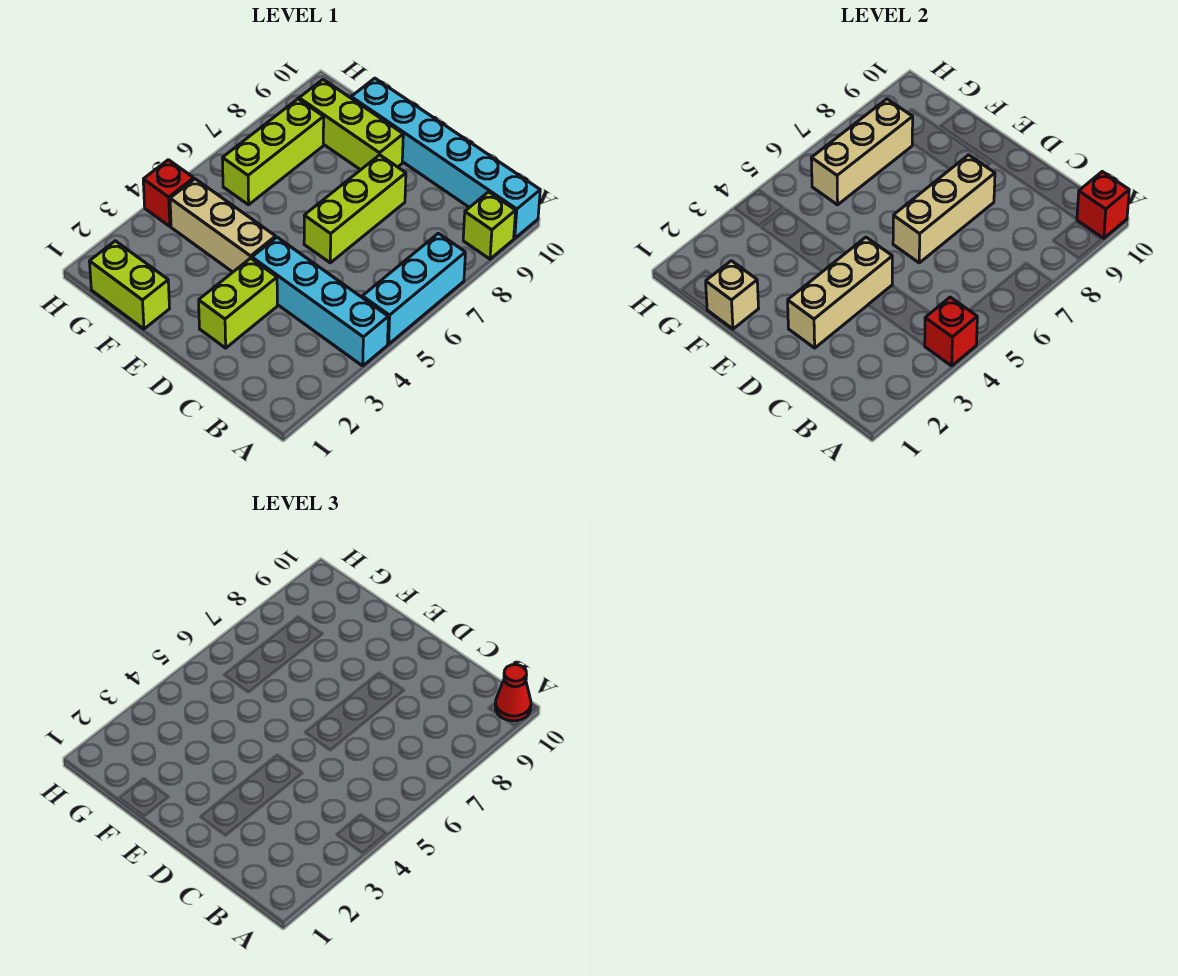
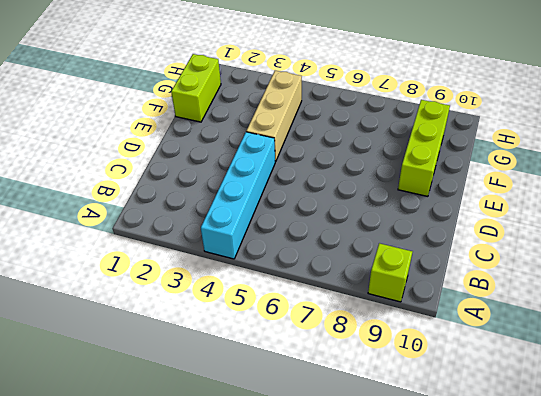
none -> cyan brick A5:A7 level 1
none -> cyan brick A10:F10 level 1
none -> lime brick D2:D3 level 1

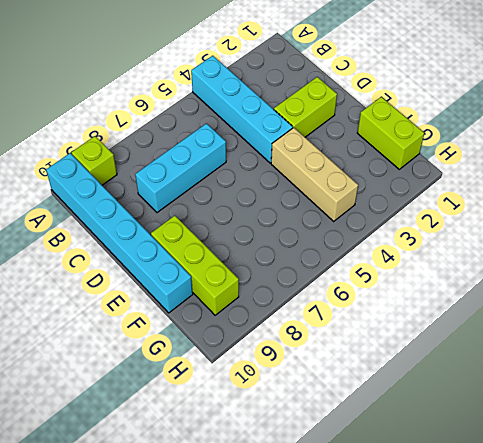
cyan brick C6:C8 level 1 -> cyan brick A5:A7 level 1
none -> lime brick D6:D8 level 1
none -> lime brick G6:G8 level 1
none -> red brick H4 level 1

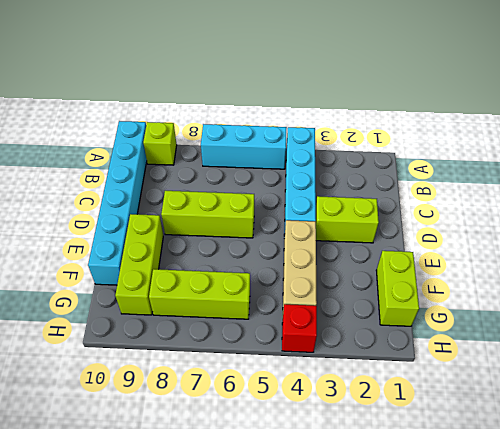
none -> red brick A4 level 2
none -> red brick A10 level 2
none -> tan brick D2:D4 level 2

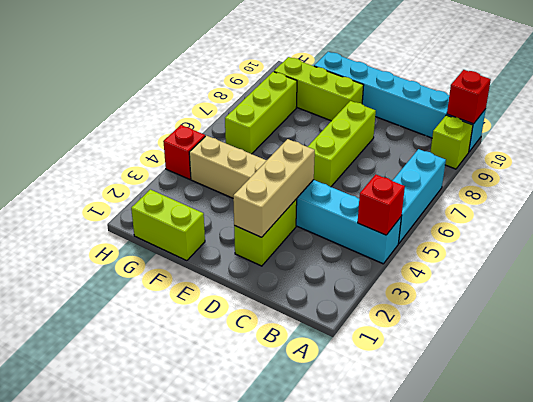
none -> tan brick D6:D8 level 2
none -> tan brick F1 level 2
none -> tan brick G6:G8 level 2

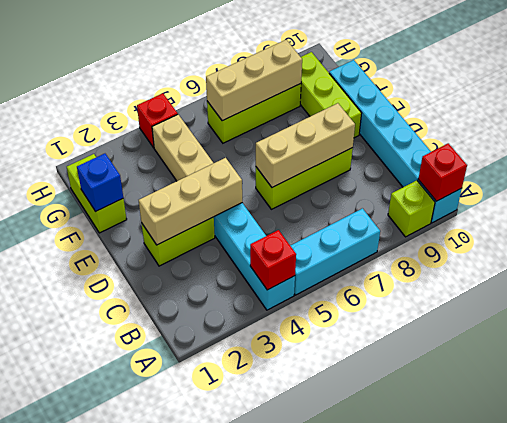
blue brick F1 level 2 -> tan brick F1 level 2
none -> red cone A10 level 3

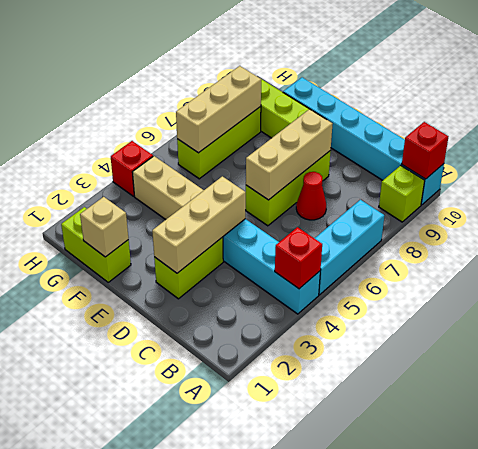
red cone C7 level 1 -> red cone A10 level 3

